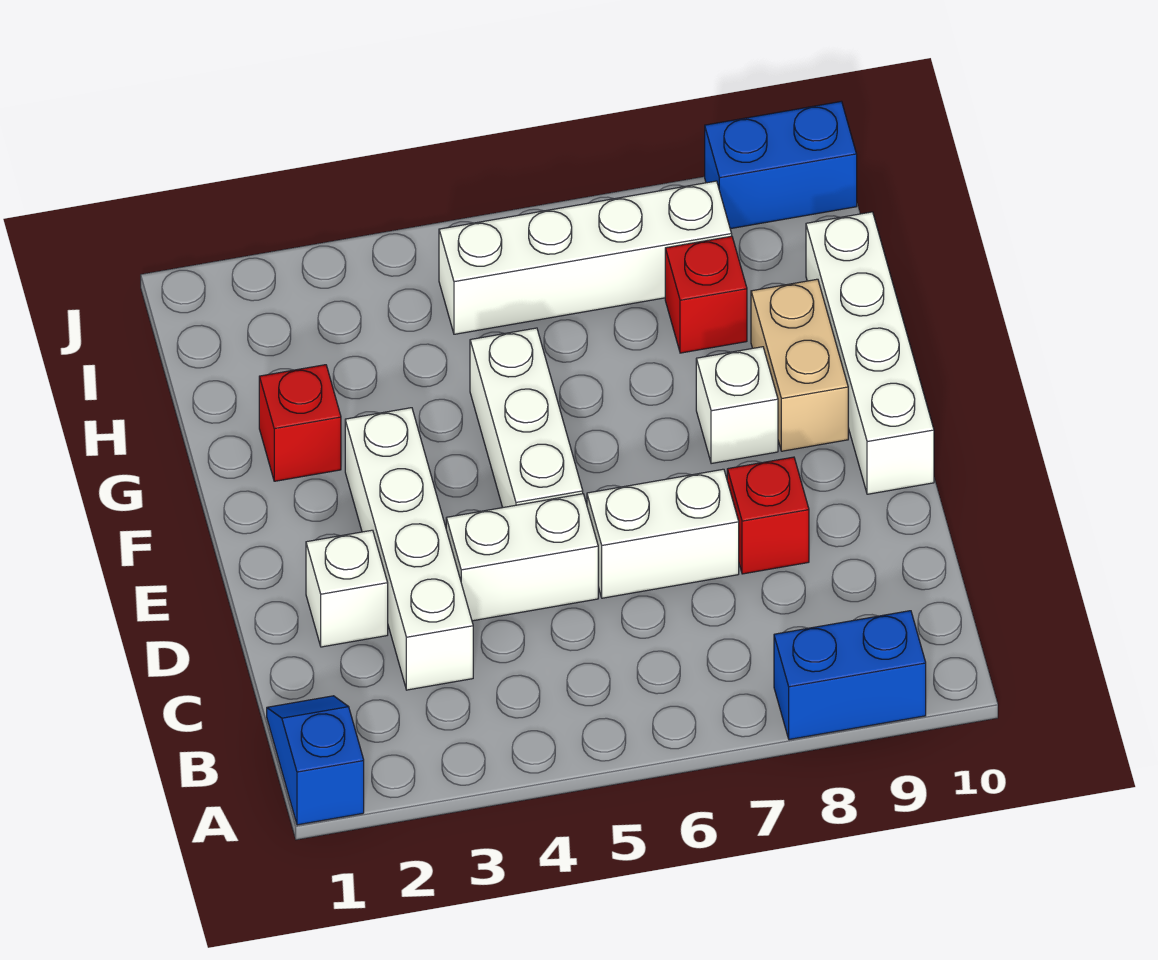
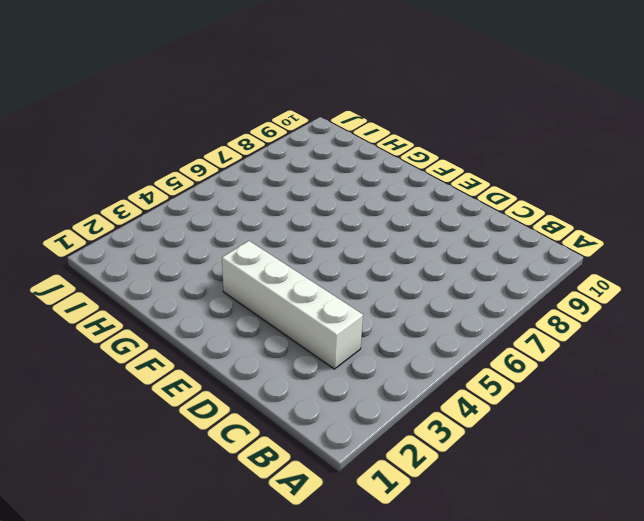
none -> blue slope A1:B1 level 1 top A
none -> blue brick A8:A9 level 1
none -> white brick D2 level 1

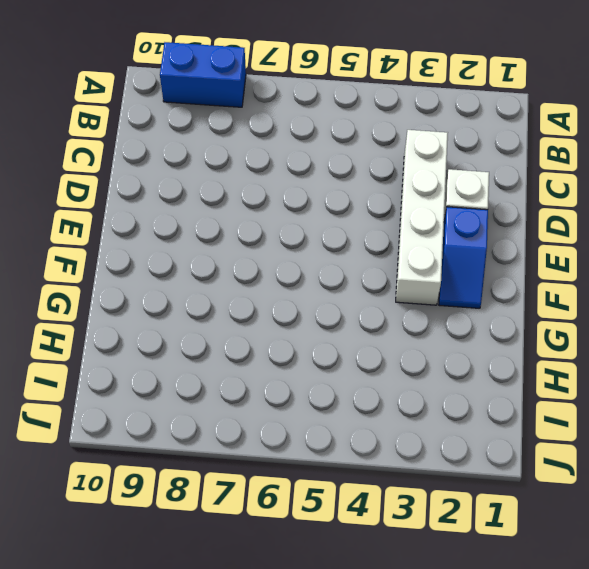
blue slope E2:F2 level 1 top E -> blue slope A1:B1 level 1 top A
none -> white brick D4:D5 level 1
none -> white brick D6:D7 level 1
none -> red brick D8 level 1

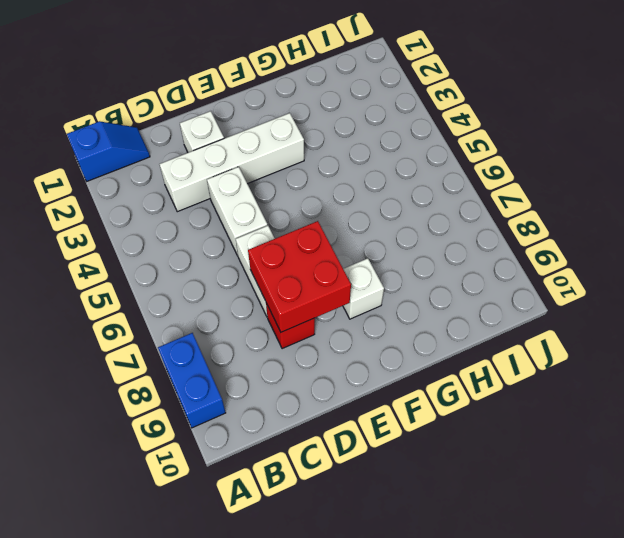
red brick D7:E8 level 2 -> none
none -> white brick E5:G5 level 1
none -> white brick E10:H10 level 1
none -> tan brick F9:G9 level 1

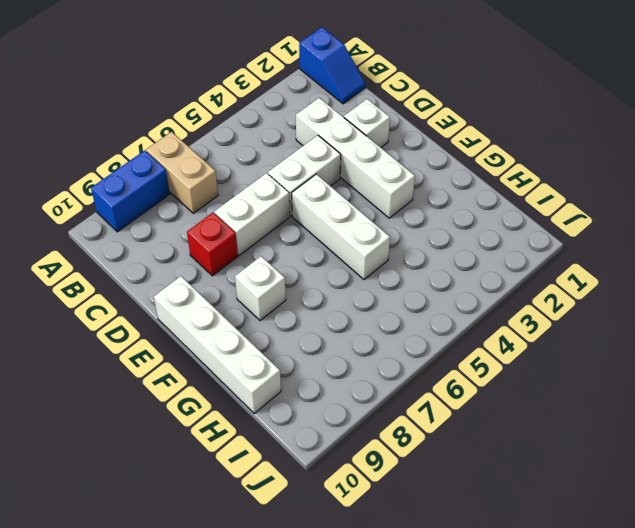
tan brick A7:B7 level 1 -> tan brick F9:G9 level 1
none -> red brick G2 level 1
none -> red brick H8 level 1
none -> white brick I5:I8 level 1

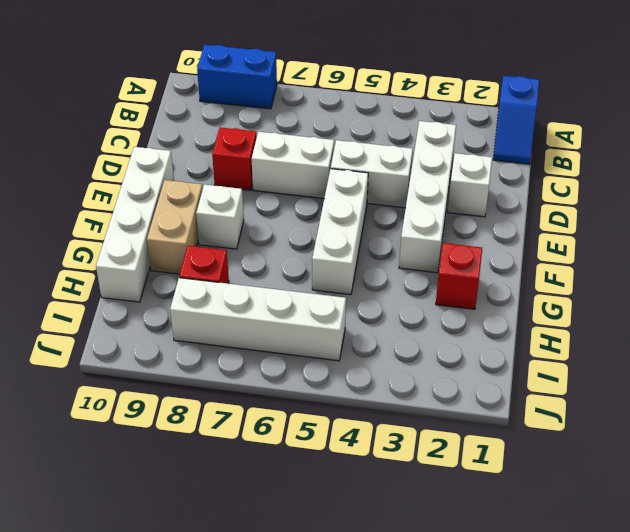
none -> blue brick J9:J10 level 1

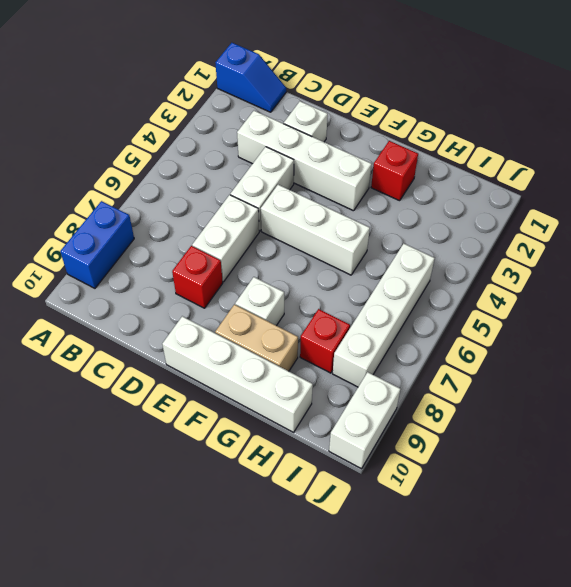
white brick J9:J10 level 1 -> blue brick J9:J10 level 1

